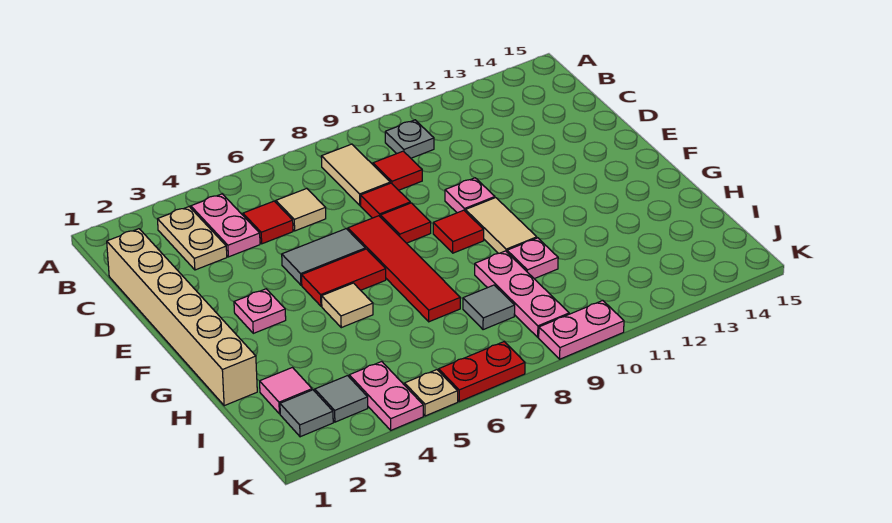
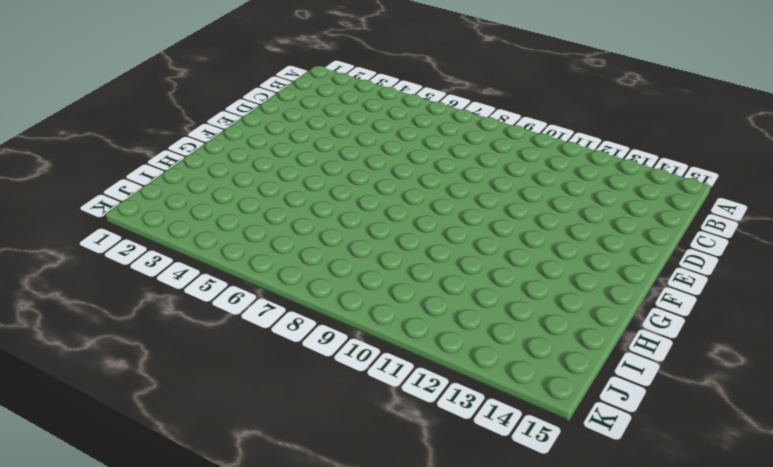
none -> tan plate B3:C3 level 1
none -> pink plate B4:C4 level 1
none -> tan tile B8:C8 level 1

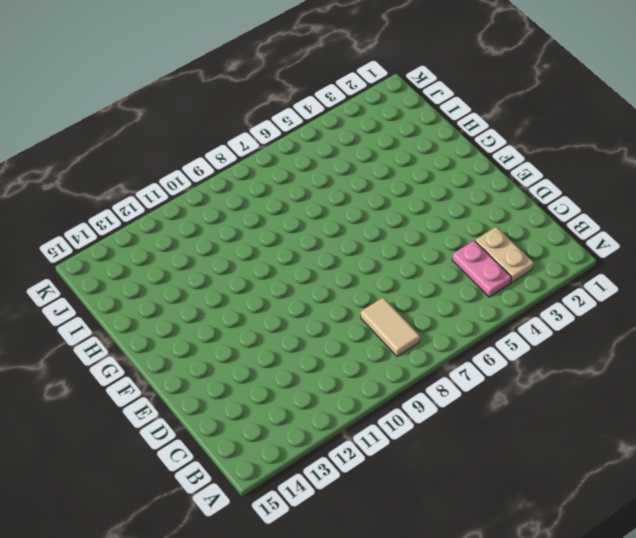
none -> grey plate B10 level 1
none -> tan brick C1:H1 level 1
none -> red tile C5 level 1

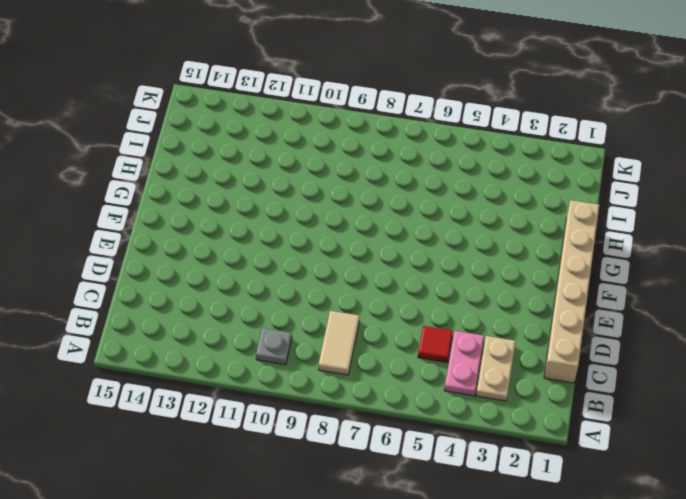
none -> tan tile C6 level 1
none -> red tile C9 level 1
none -> red tile D8 level 1

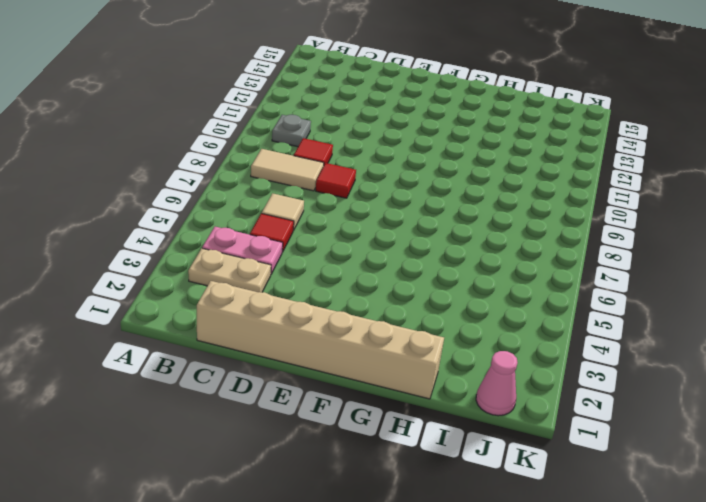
pink cone J1 level 1 -> none
none -> grey tile E5:E6 level 1
none -> red tile E7:H7 level 1
none -> red tile E8 level 1

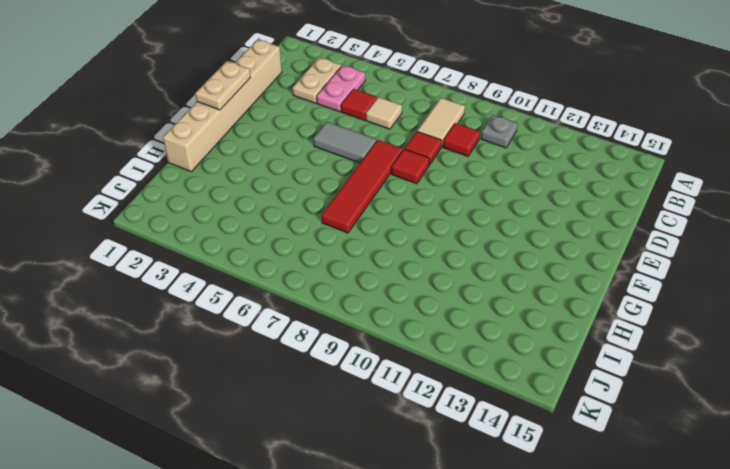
tan plate E1:F1 level 2 -> none
none -> pink plate E10 level 1
none -> pink plate F3 level 1
none -> red tile F5:F6 level 1

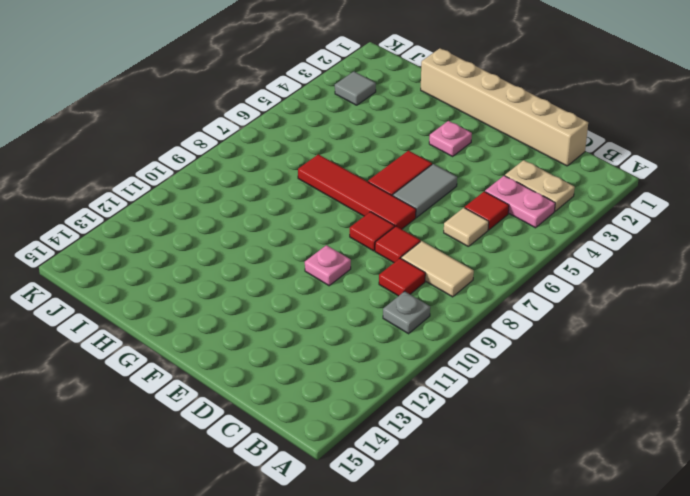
none -> red tile F9 level 1
none -> tan tile F10:G10 level 1
none -> tan tile G5 level 1

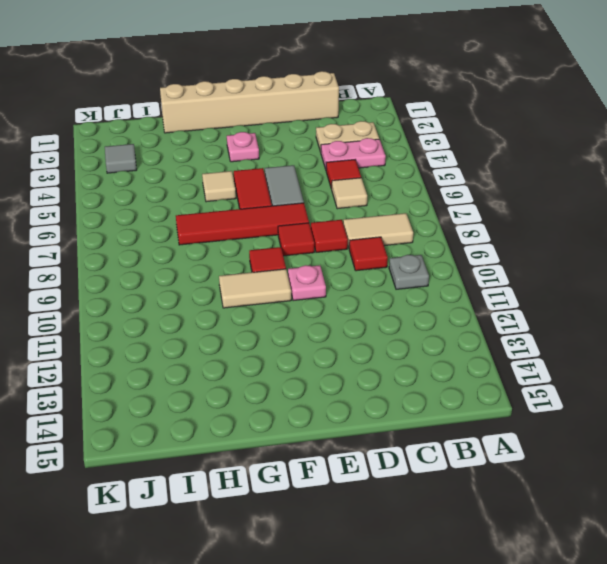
none -> pink plate H9:J9 level 1
none -> pink plate H10 level 1
none -> pink tile I2 level 1

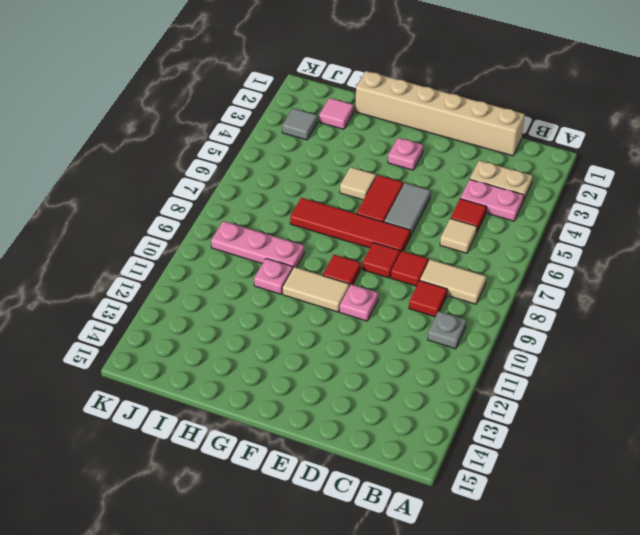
none -> grey tile I8 level 1
none -> grey tile J2 level 1
none -> pink plate J4:K4 level 1

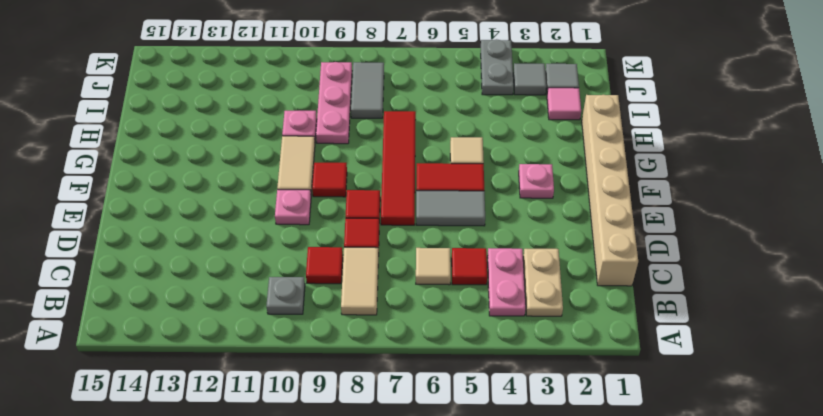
grey tile I8:J8 level 1 -> grey tile I8 level 1
grey plate J4:K4 level 1 -> pink plate J4:K4 level 1
none -> tan plate K5 level 1
none -> red plate K6:K7 level 1
none -> pink plate K9:K10 level 1

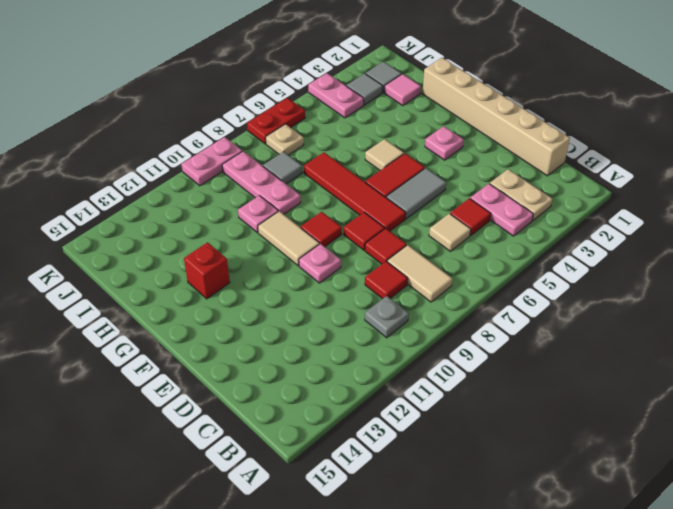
red brick G13 level 1 -> none
tan plate J7 level 1 -> tan plate K5 level 1

